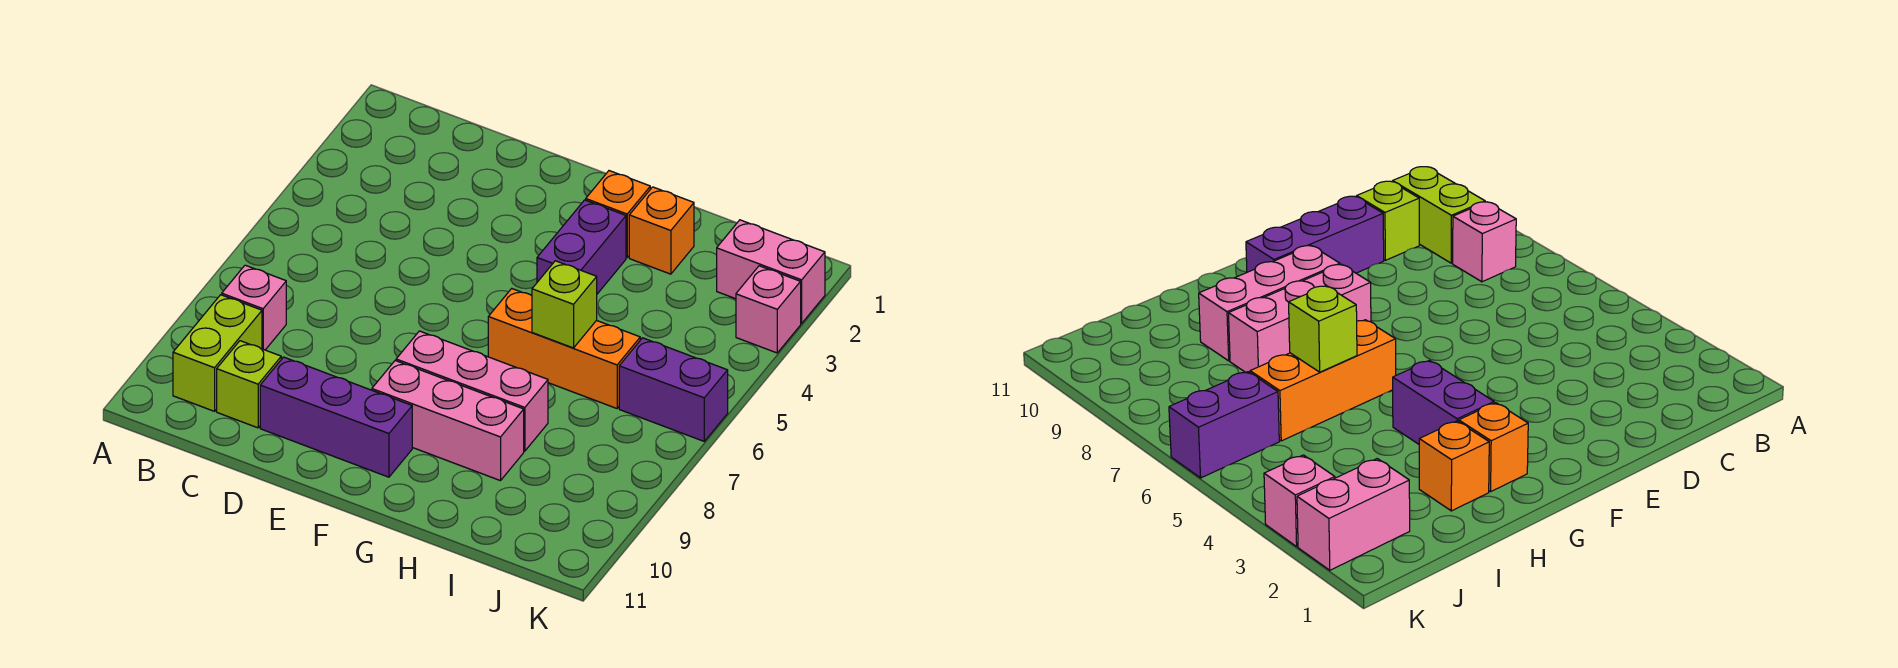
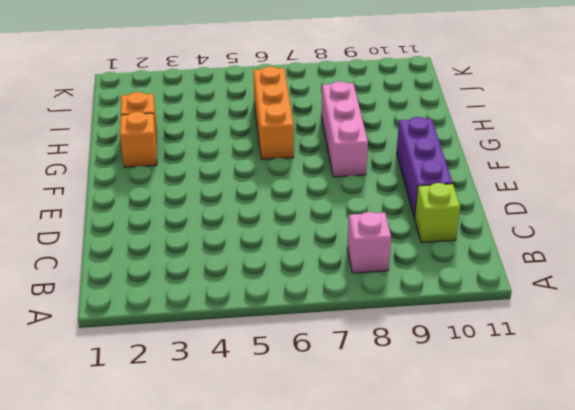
none -> lime brick B9:B10 level 1
none -> pink brick F9:H9 level 1
none -> purple brick G3:G4 level 1

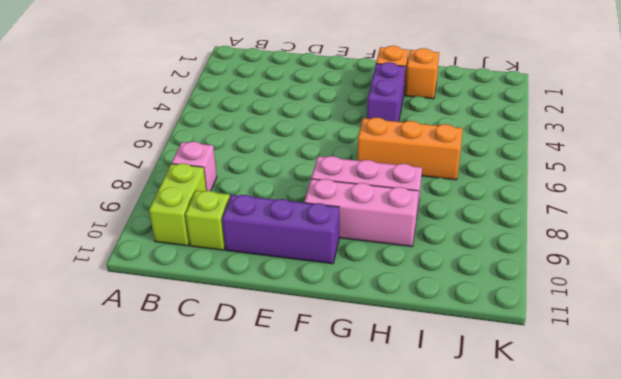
none -> pink brick J2:K2 level 1
none -> purple brick J6:K6 level 1
none -> pink brick K3 level 1

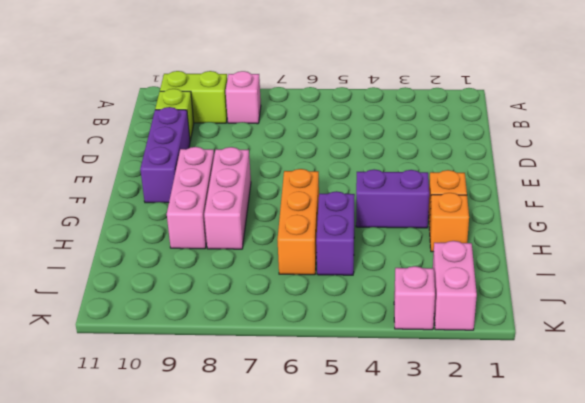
purple brick H5:I5 level 1 -> purple brick J6:K6 level 1
none -> lime brick H6 level 2

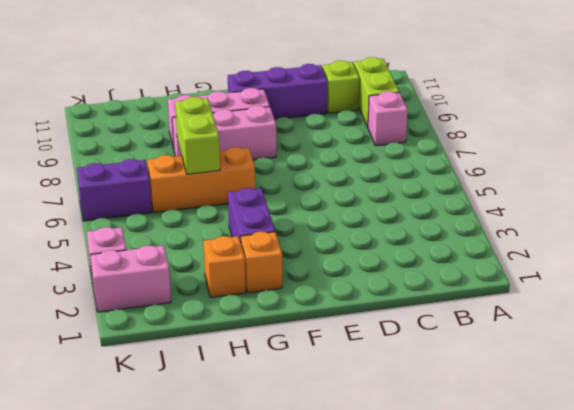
lime brick H6:H7 level 2 -> lime brick H6 level 2

